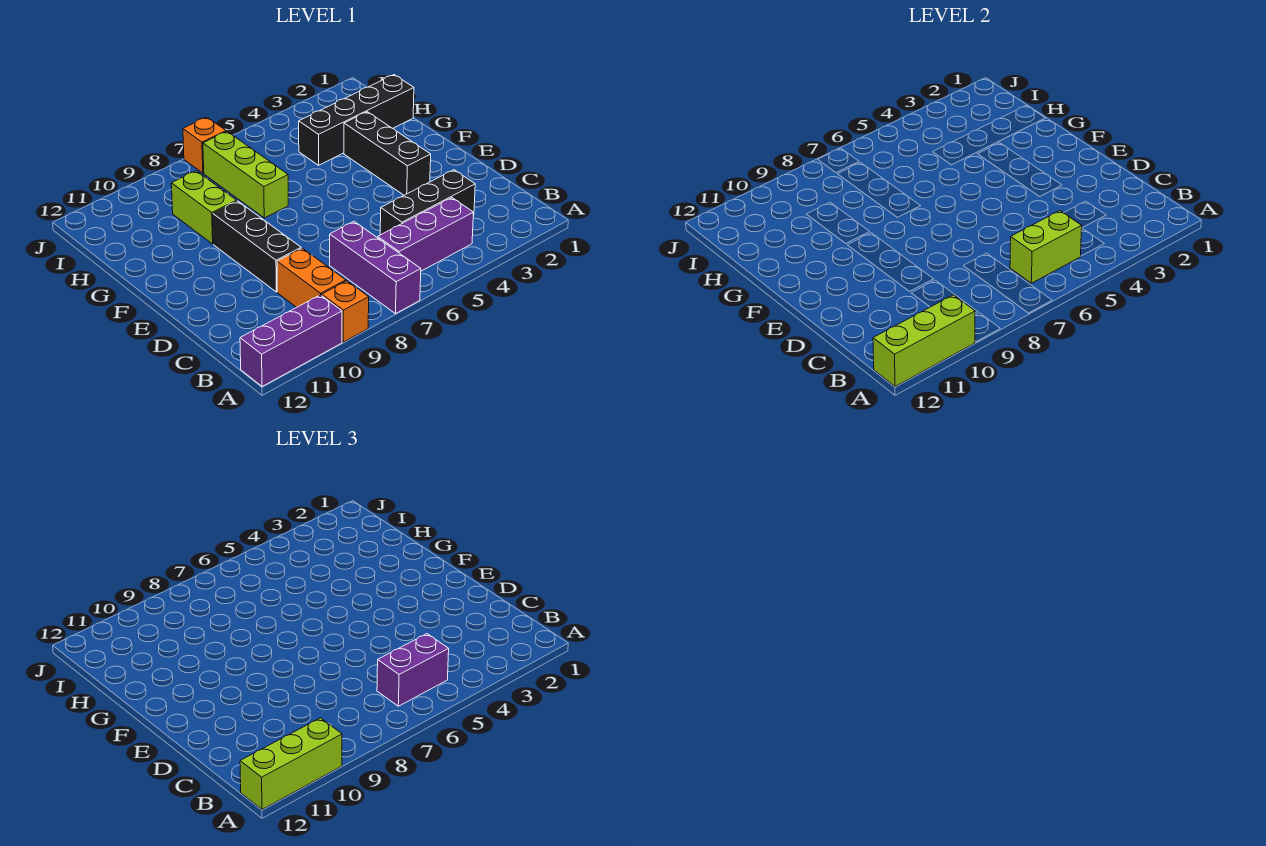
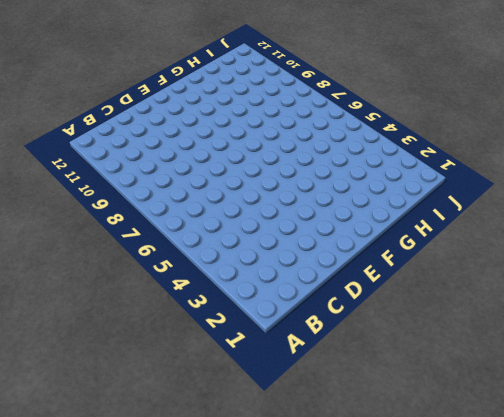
none -> purple brick A7:C7 level 1
none -> orange brick A9 level 1
none -> purple brick A10:A12 level 1

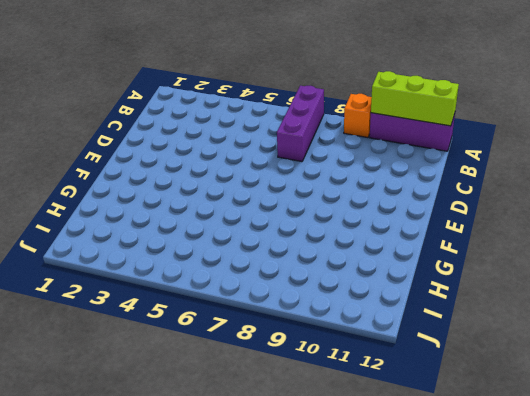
none -> purple brick B4:B6 level 1
none -> orange brick B9:C9 level 1
none -> black brick C3:C5 level 1

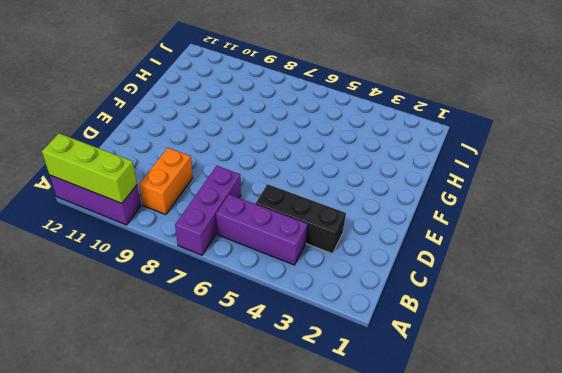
none -> orange brick A9 level 1
none -> black brick D9:F9 level 1
none -> black brick E3:G3 level 1

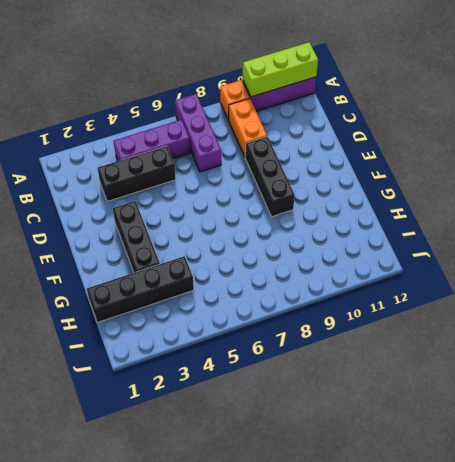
none -> lime brick G7:I7 level 1
none -> lime brick G9:H9 level 1
none -> orange brick J7 level 1

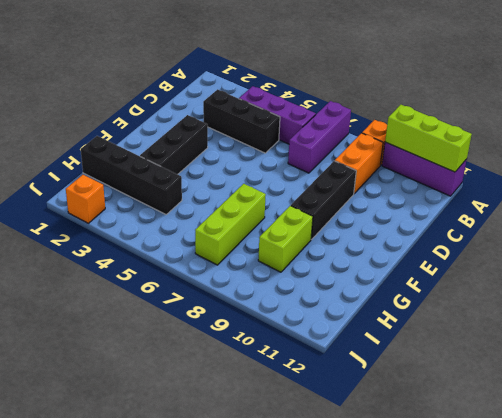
orange brick J2 level 1 -> orange brick J7 level 1
none -> lime brick B5:B6 level 2
none -> lime brick A10:A12 level 3
none -> purple brick B5:B6 level 3

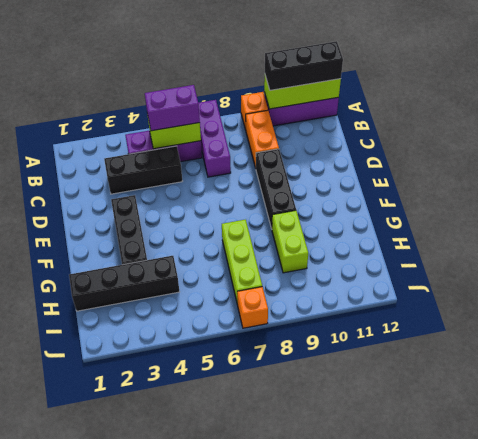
black brick A10:A12 level 3 -> lime brick A10:A12 level 3

